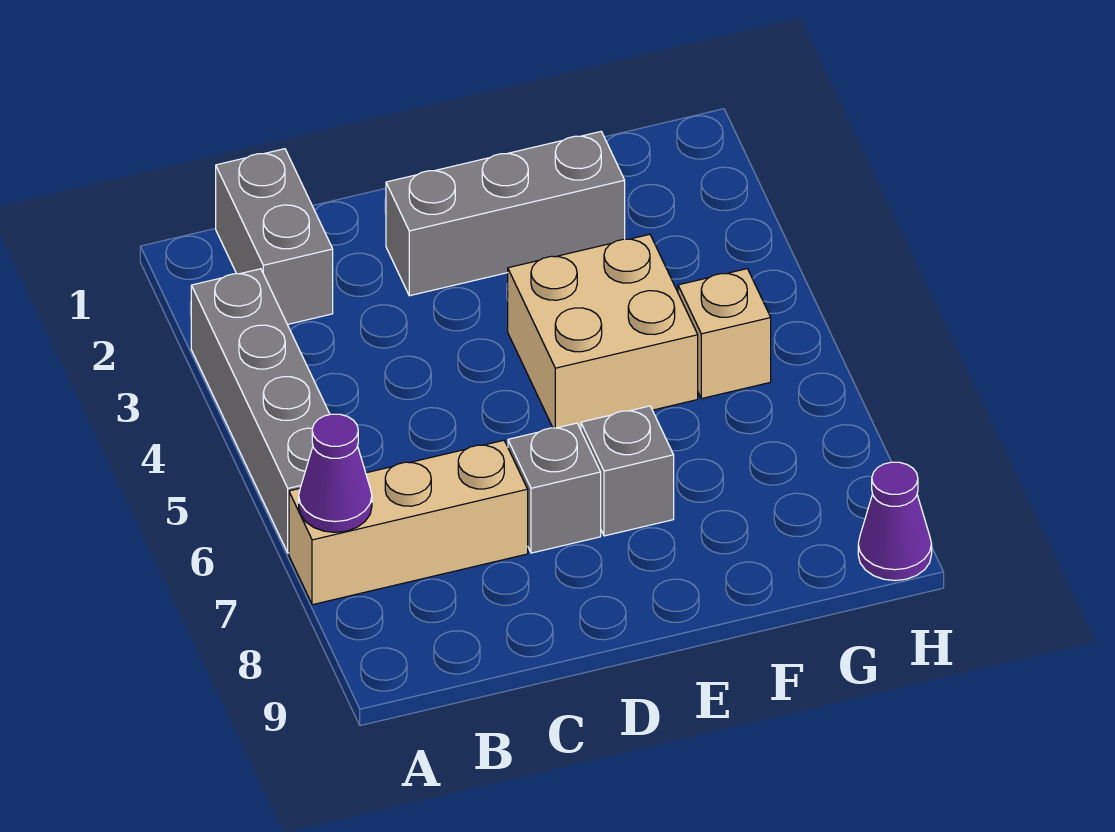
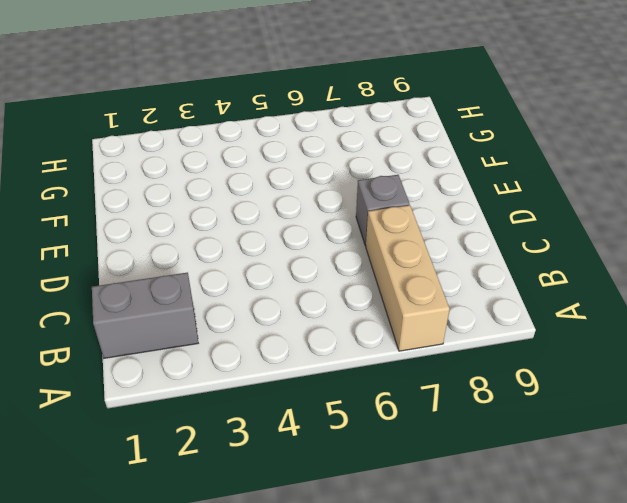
none -> grey brick A3:A6 level 1
none -> grey brick D2:F2 level 1

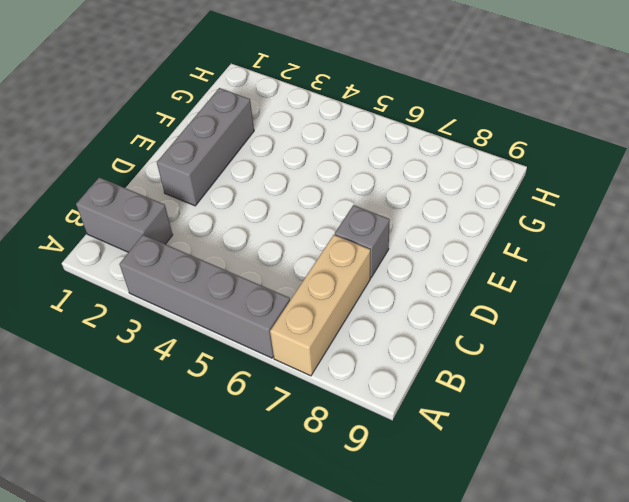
none -> tan brick E4:F5 level 1
none -> grey brick E7 level 1

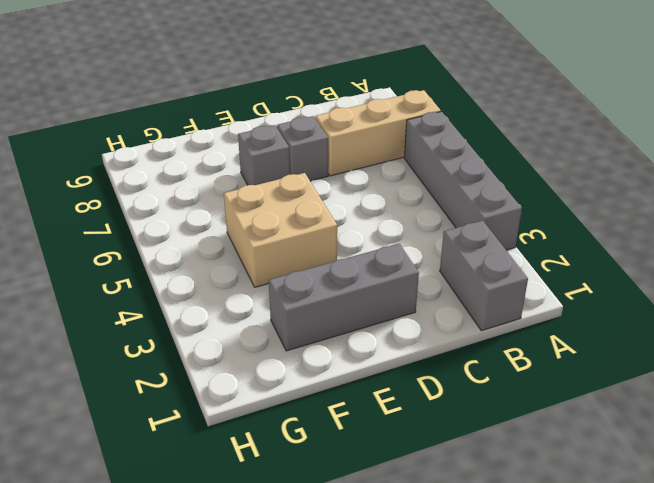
none -> tan brick G5 level 1
none -> purple cone H9 level 1

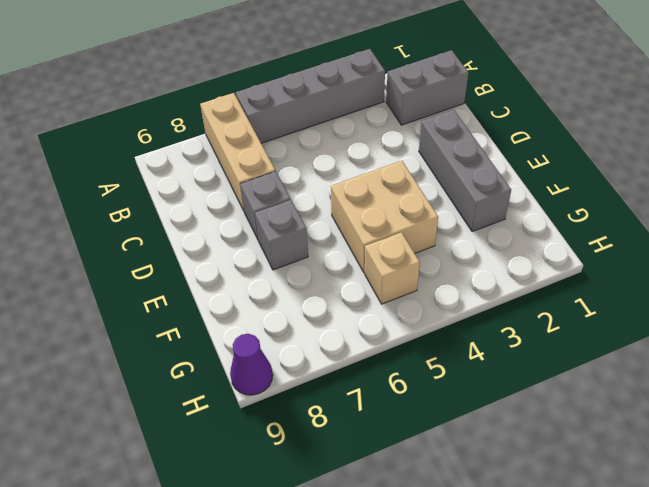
none -> purple cone A7 level 2

